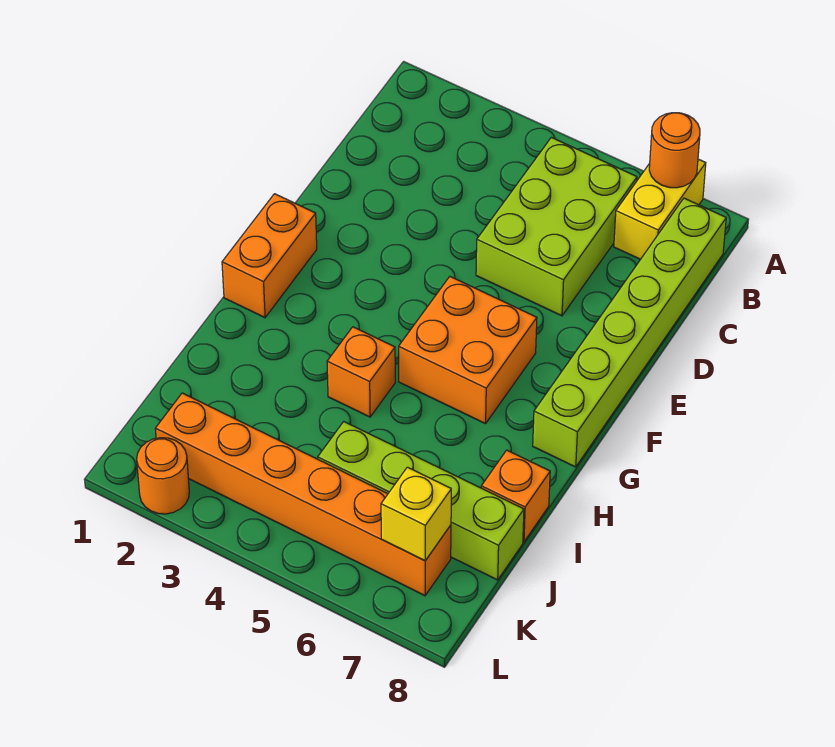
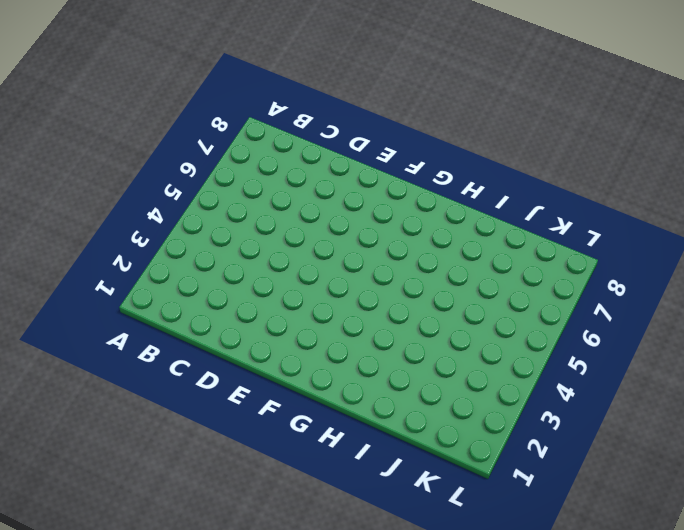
none -> yellow brick A7:B7 level 1
none -> lime brick B5:D6 level 1
none -> lime brick B8:G8 level 1

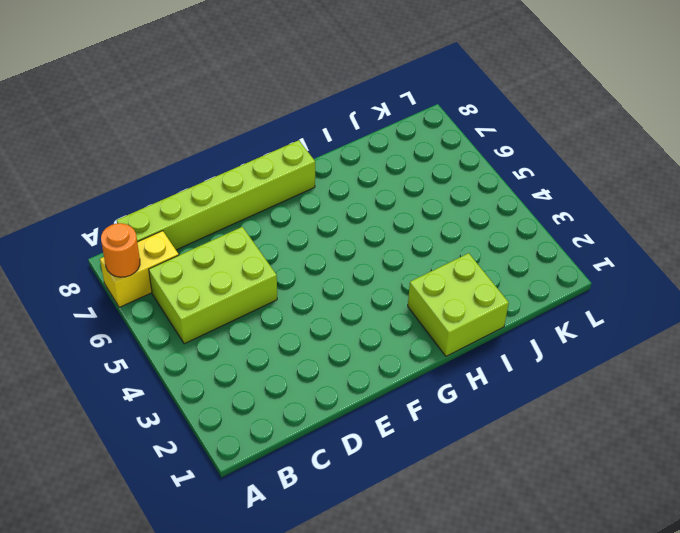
lime brick H1:I2 level 1 -> none
none -> orange brick F1:G1 level 1
none -> orange brick F5:G6 level 1
none -> orange brick H4 level 1

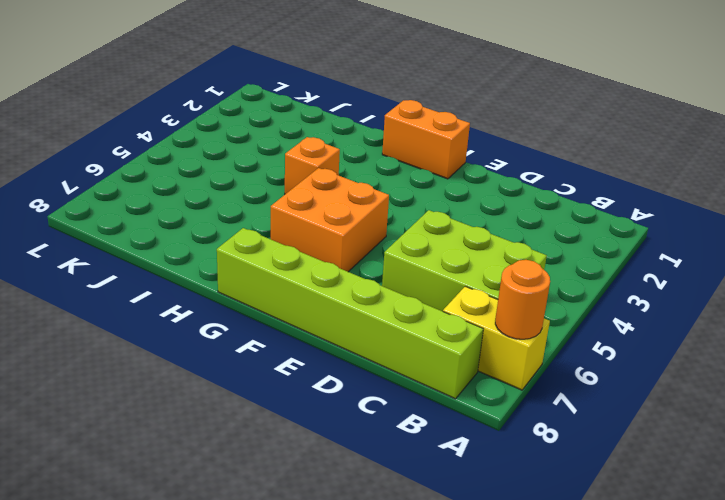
none -> orange brick I8 level 1
none -> lime brick J5:J8 level 1
none -> orange brick K2:K7 level 1

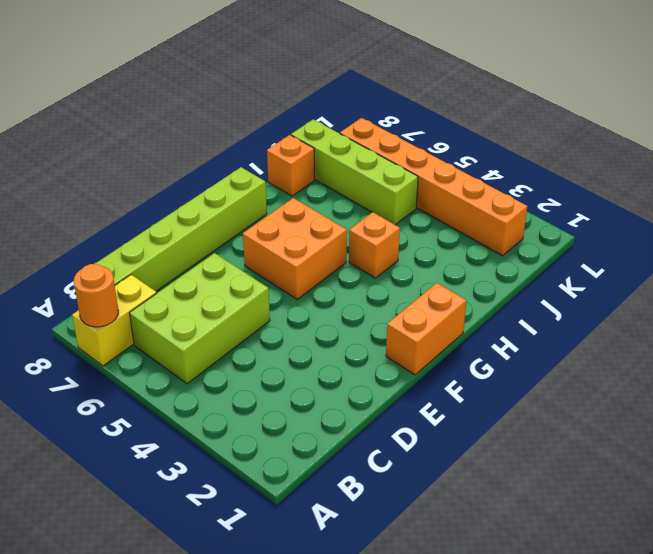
none -> orange round brick L2 level 1
none -> yellow brick K7 level 2

